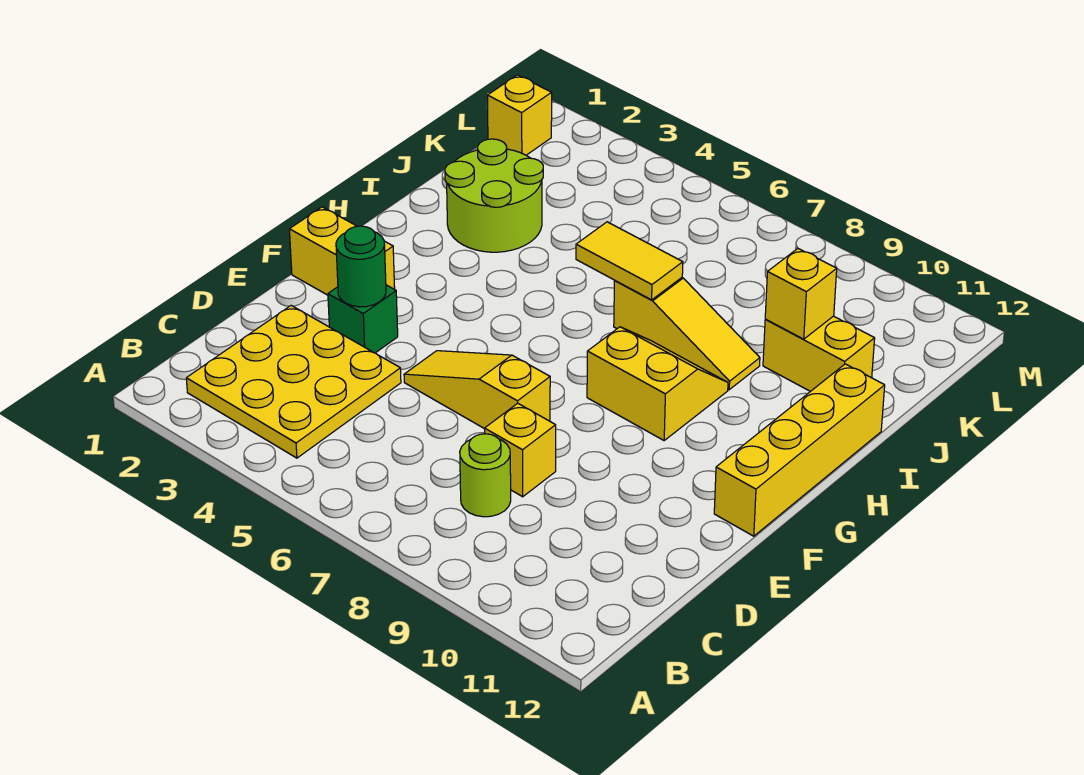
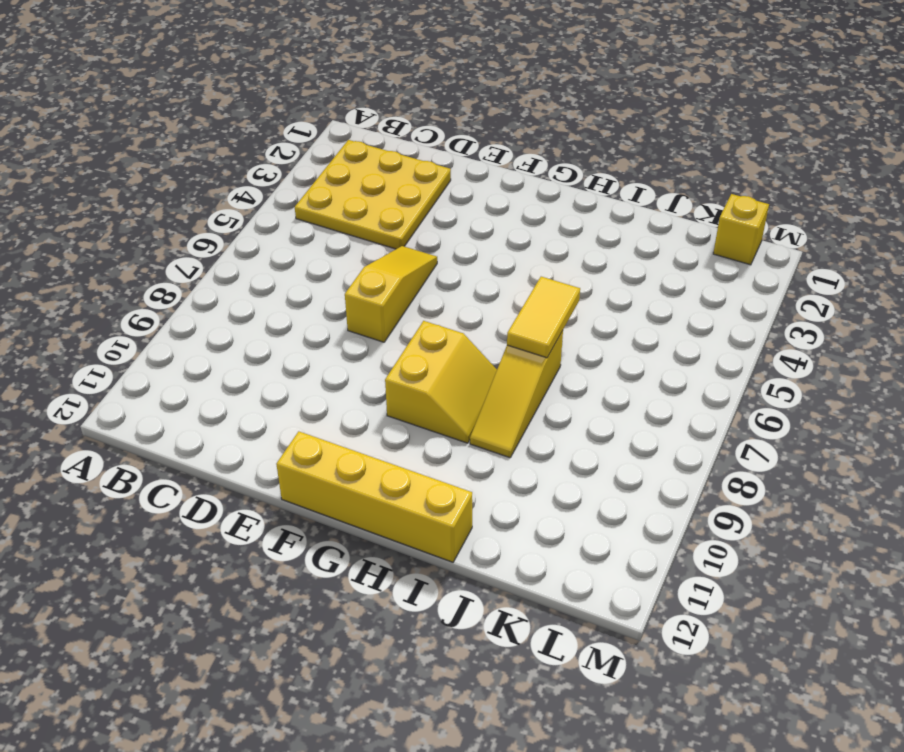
none -> lime round brick C8 level 1
none -> yellow brick D8 level 1
none -> green brick E3 level 1

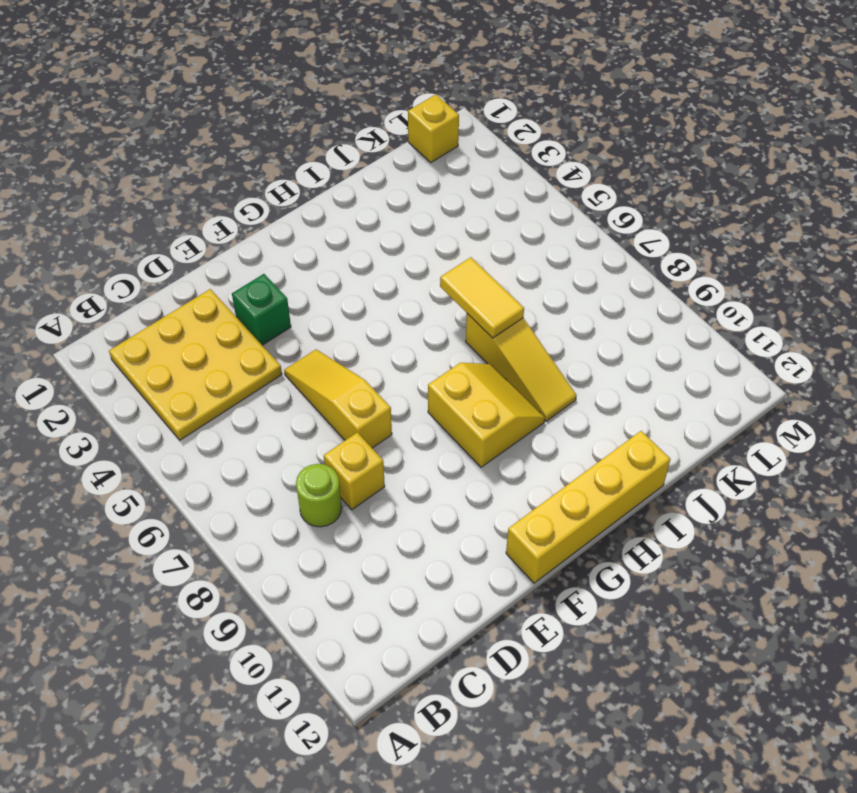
none -> yellow brick F1:F2 level 1
none -> lime round brick I2:J3 level 1
none -> yellow brick J10:J11 level 1

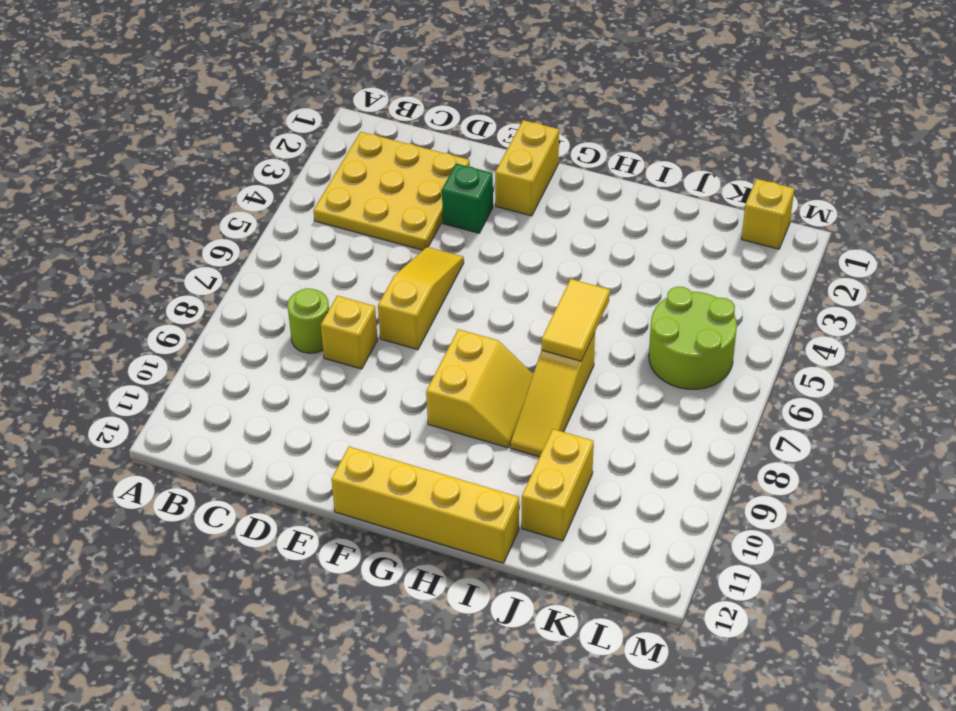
lime round brick K5:L6 level 1 -> lime round brick I2:J3 level 1
none -> green round brick E3 level 2
none -> yellow brick J10 level 2

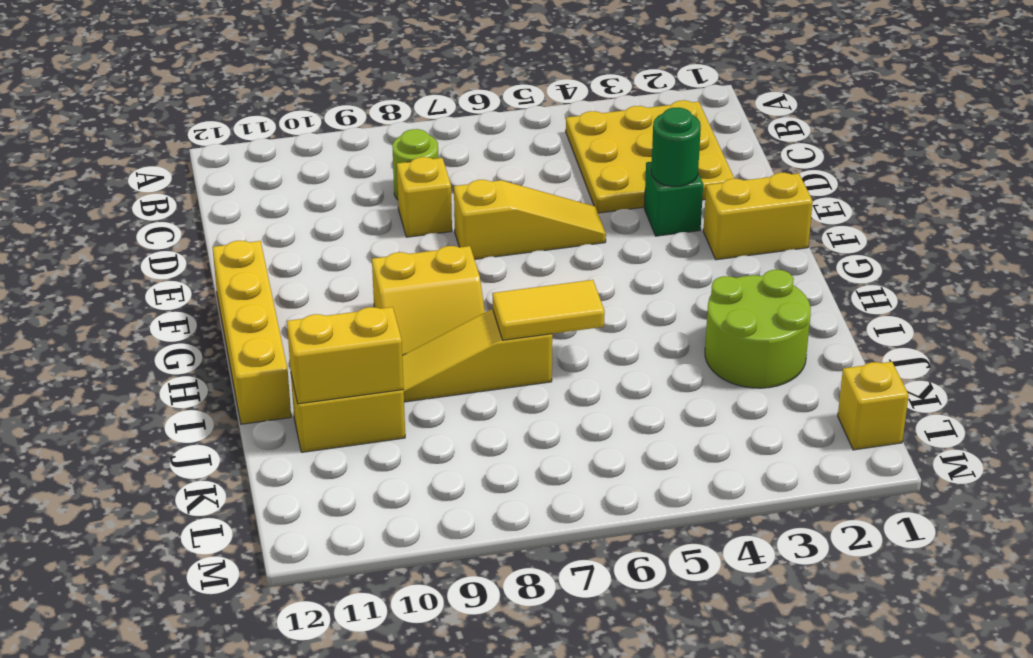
yellow brick J10:J11 level 2 -> yellow brick J10 level 2

